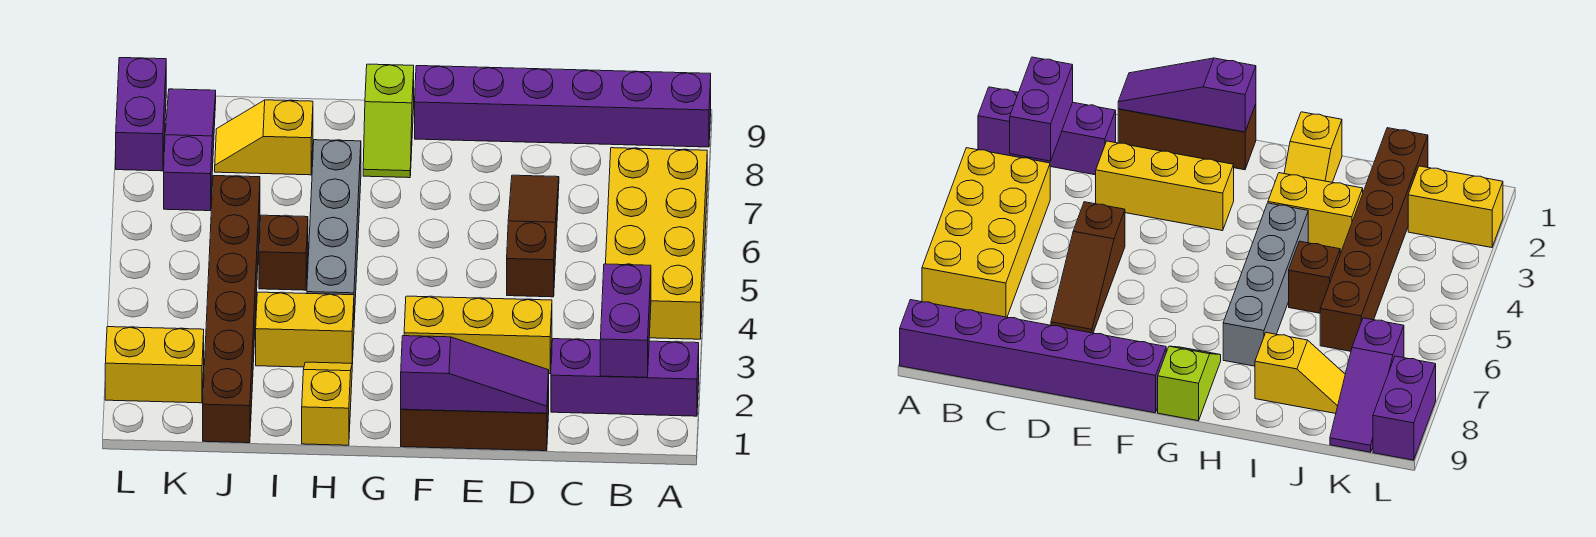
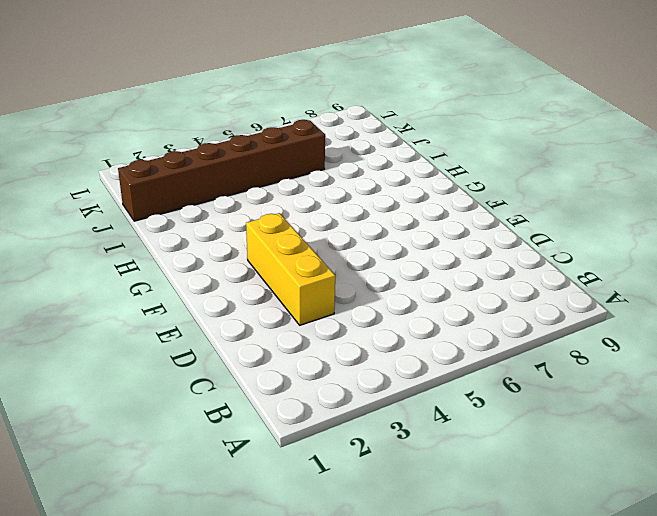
none -> purple brick A2:C2 level 1
none -> yellow brick A4:B7 level 1
none -> purple brick A9:F9 level 1

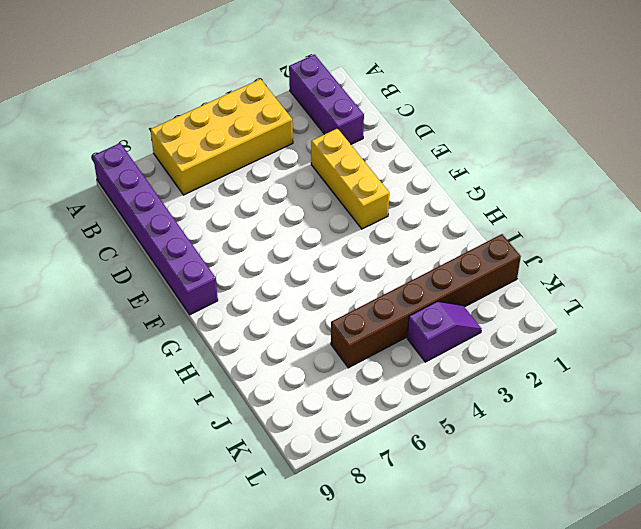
purple slope K3:K4 level 1 top 4 -> none
none -> brown brick D1:F1 level 1
none -> brown slope D5:D7 level 1 top 5
none -> lime slope G8:G9 level 1 top 9

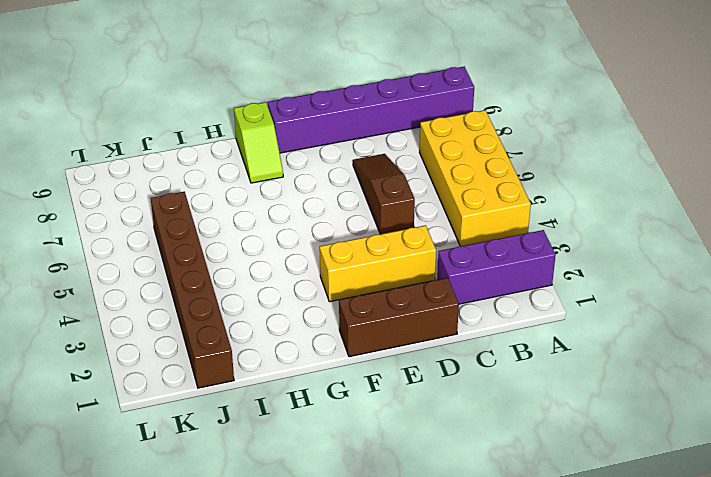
none -> yellow slope H1:H2 level 1 top 1
none -> yellow brick H3:I3 level 1
none -> grey brick H4:H7 level 1

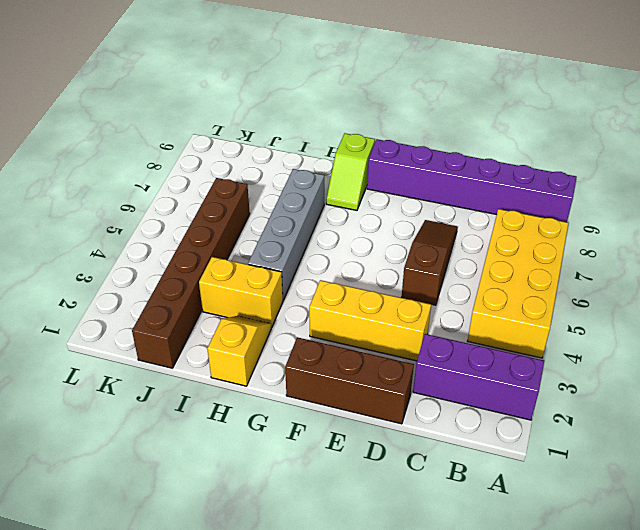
none -> brown brick I5 level 1
none -> yellow slope I8:J8 level 1 top I
none -> yellow brick K2:L2 level 1

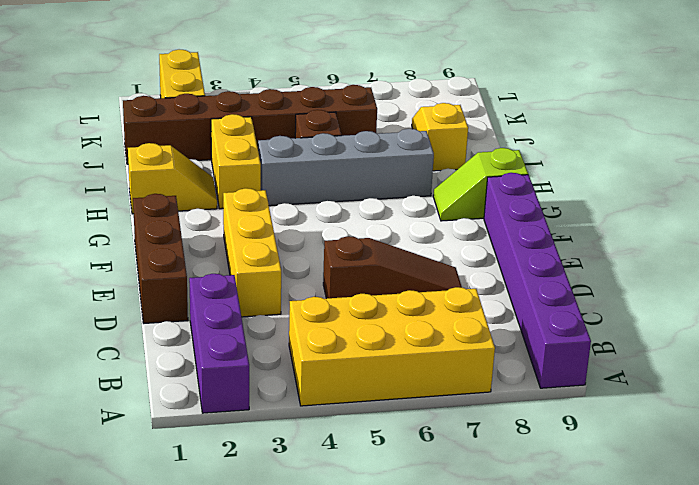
none -> purple slope K7:K9 level 1 top 7
none -> purple brick L8:L9 level 1
none -> purple brick B2:B3 level 2

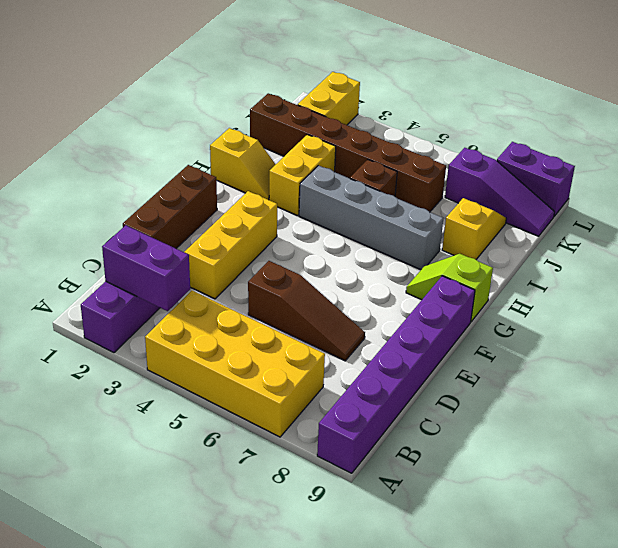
none -> purple slope D1:F1 level 2 top F

